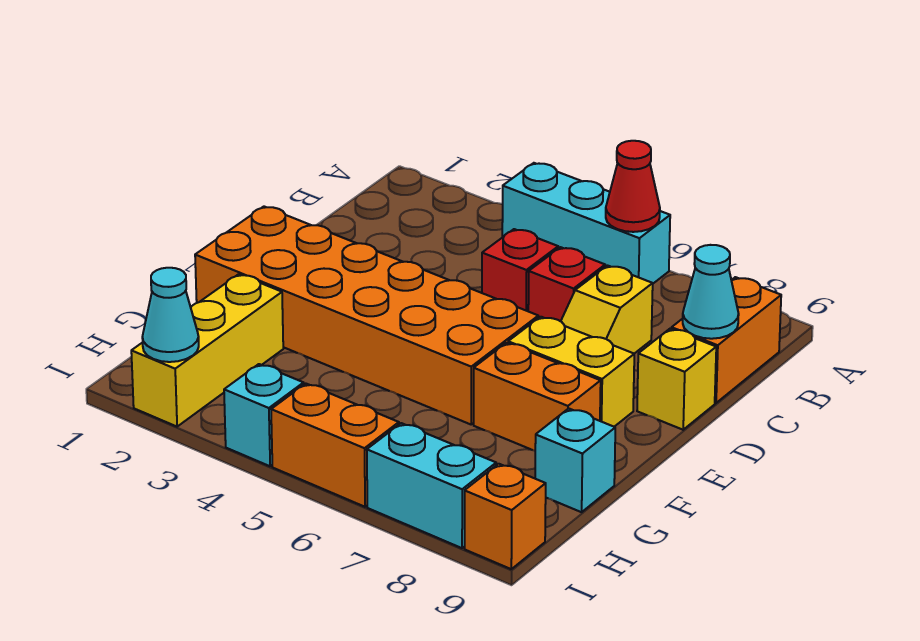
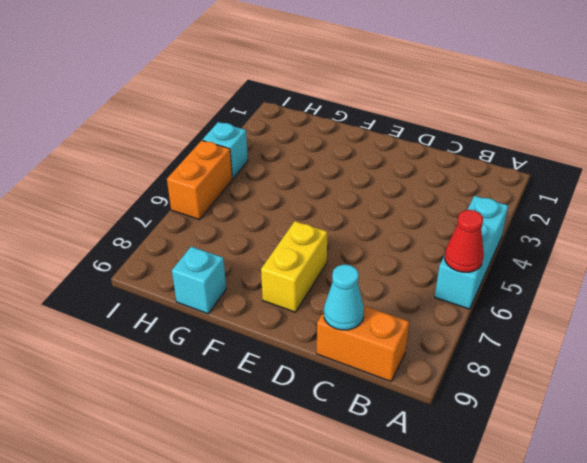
none -> red brick C5 level 1
none -> red brick C6 level 1
none -> yellow slope C7:D7 level 1 top C

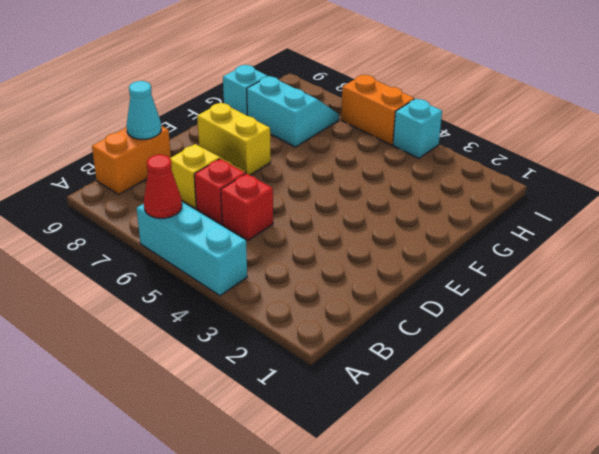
cyan slope G7:H8 level 1 top G -> none
none -> yellow brick D9 level 1
none -> orange brick E1:F6 level 1
none -> orange brick F7:F8 level 1

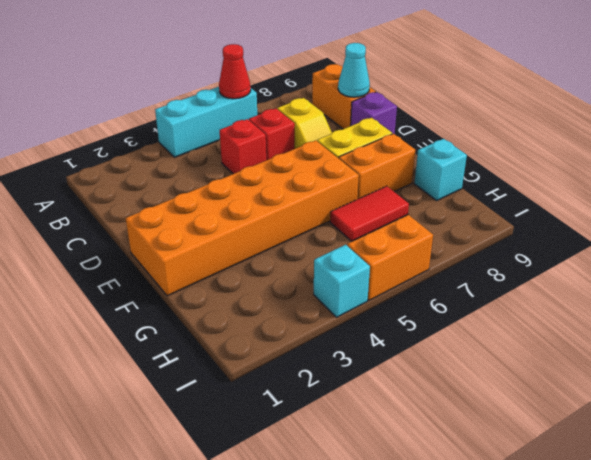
purple brick D9 level 1 -> yellow brick D9 level 1
red tile G6:G7 level 1 -> none
none -> yellow brick G2:I2 level 1
none -> cyan brick I7:I8 level 1
none -> orange brick I9 level 1

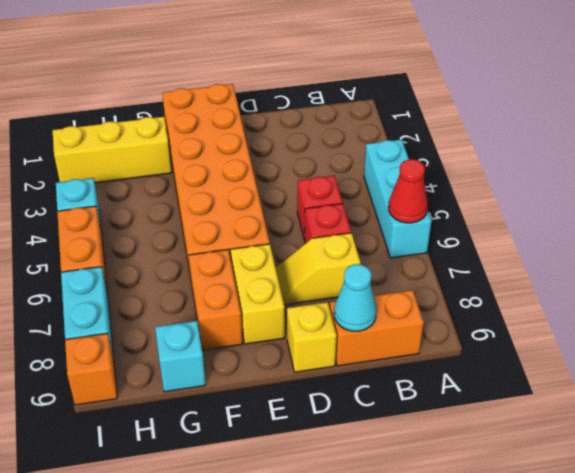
none -> cyan cone I2 level 2

